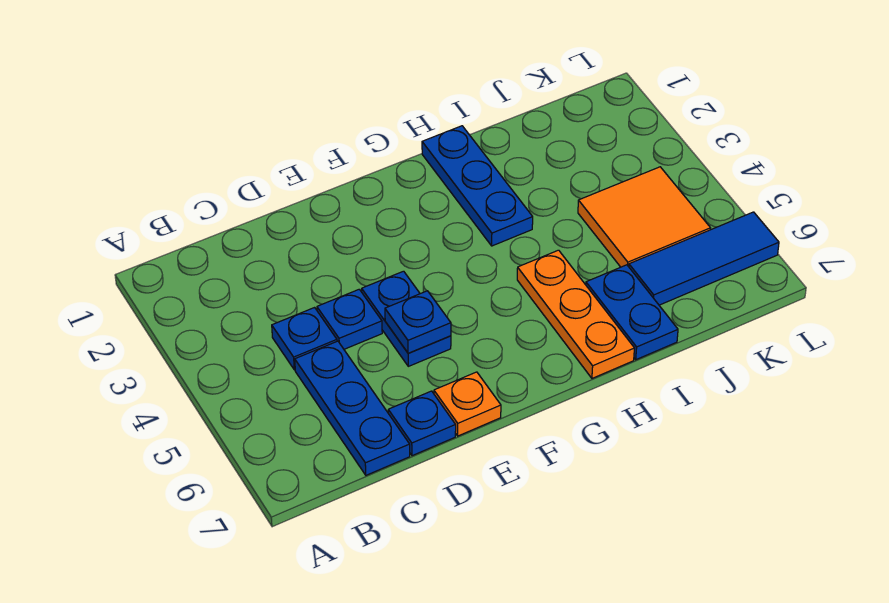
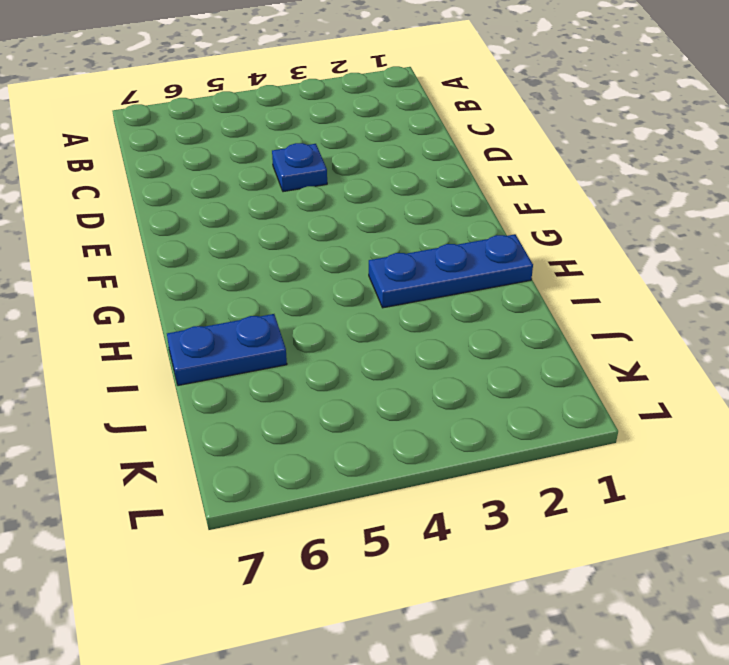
none -> blue plate C4 level 1
none -> blue plate C5:C7 level 1
none -> blue plate D7 level 1

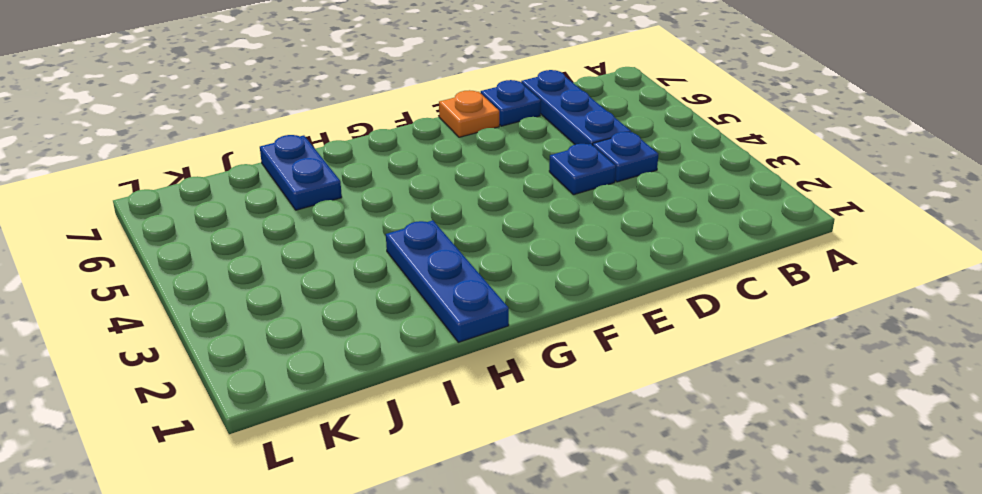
none -> blue plate E4:E5 level 1
none -> orange plate H5:H7 level 1
none -> orange tile J4:K5 level 1

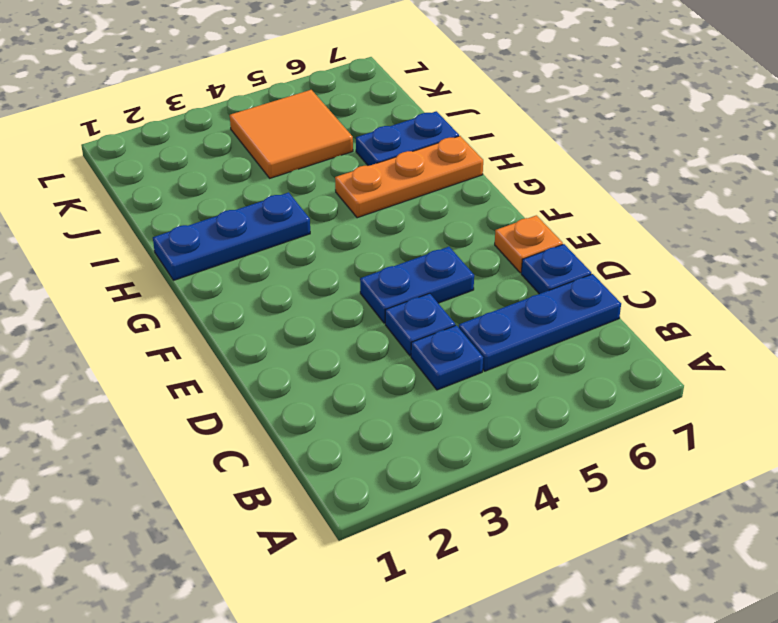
none -> blue tile J6:L6 level 1
none -> blue plate E5 level 2

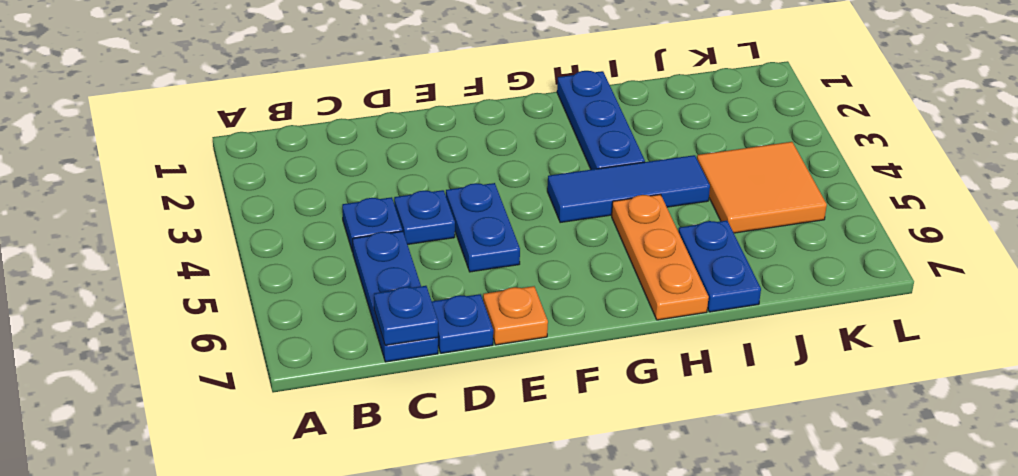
blue plate C7 level 2 -> blue plate E5 level 2
blue tile G4:I4 level 1 -> blue tile J6:L6 level 1

